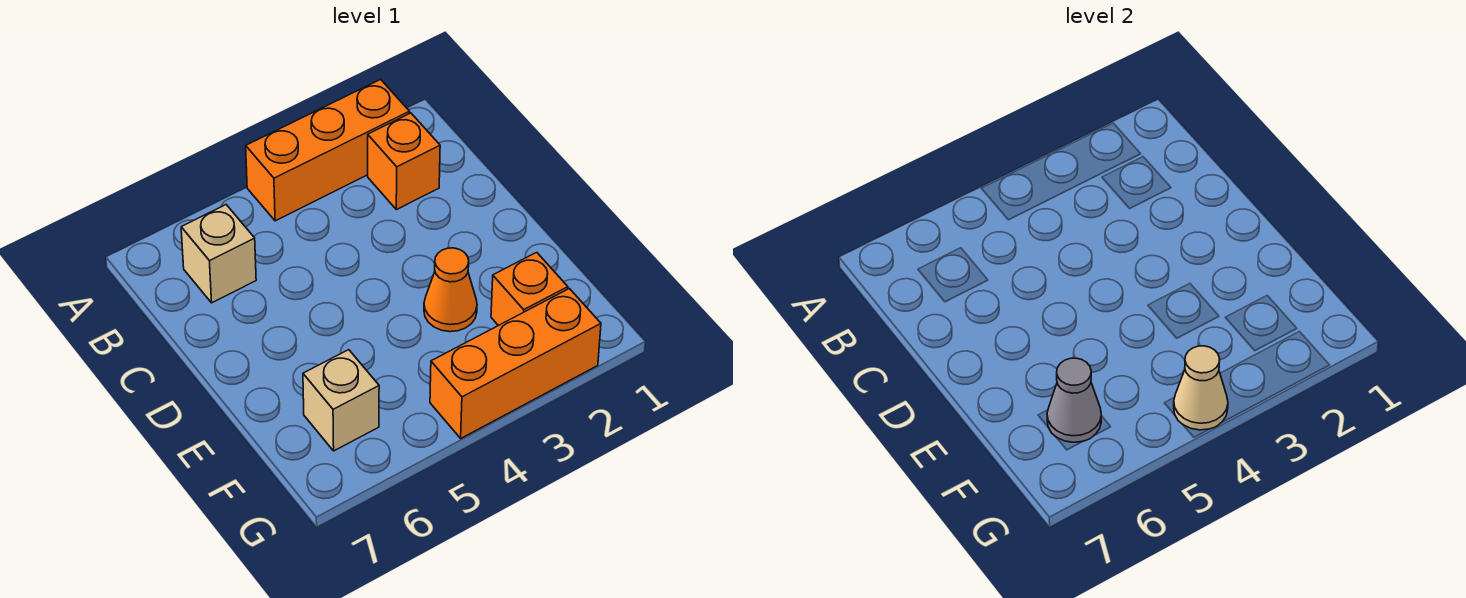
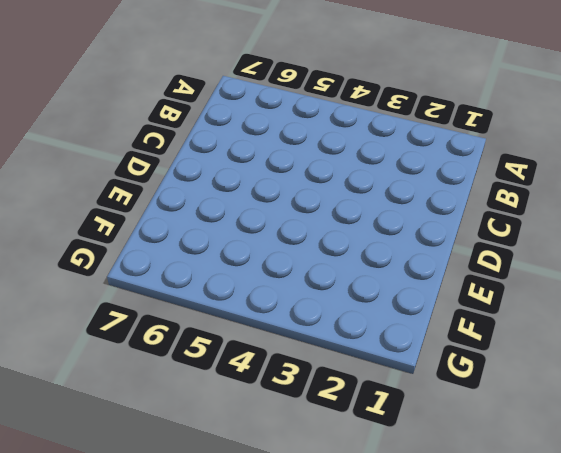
none -> orange brick A2:A4 level 1
none -> orange brick B2 level 1

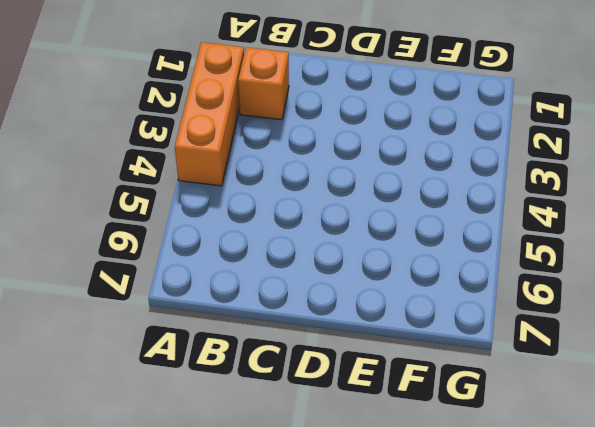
none -> tan brick B6 level 1
none -> orange cone E3 level 1

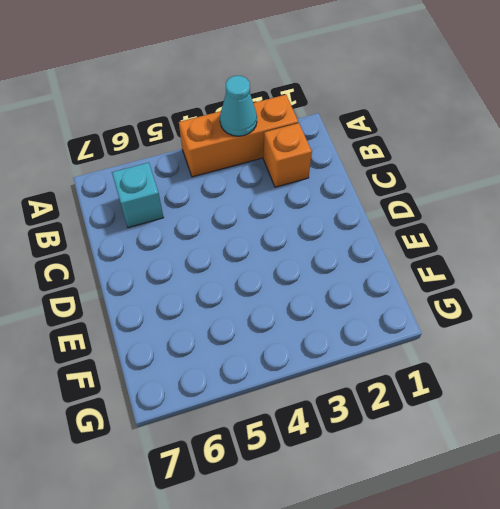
cyan cone A3 level 2 -> none
cyan brick B6 level 1 -> tan brick B6 level 1
none -> orange cone E3 level 1
none -> orange brick F2 level 1

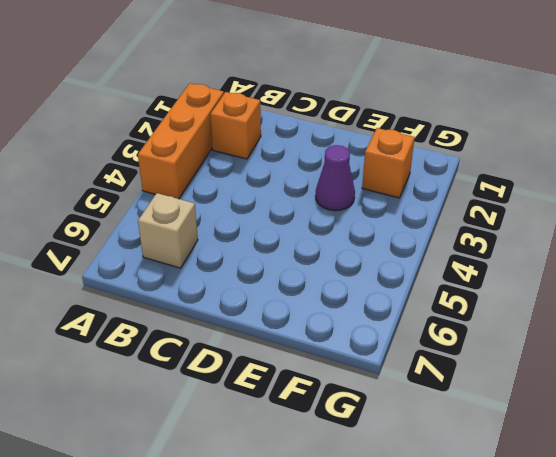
purple cone E3 level 1 -> orange cone E3 level 1
none -> tan brick F6 level 1
none -> orange brick G2:G4 level 1

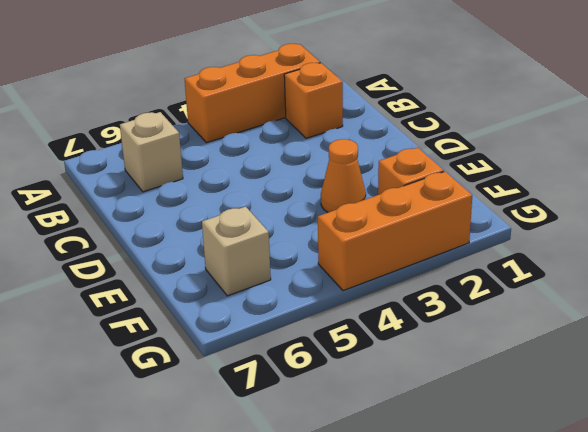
none -> grey cone F6 level 2
none -> tan cone G4 level 2

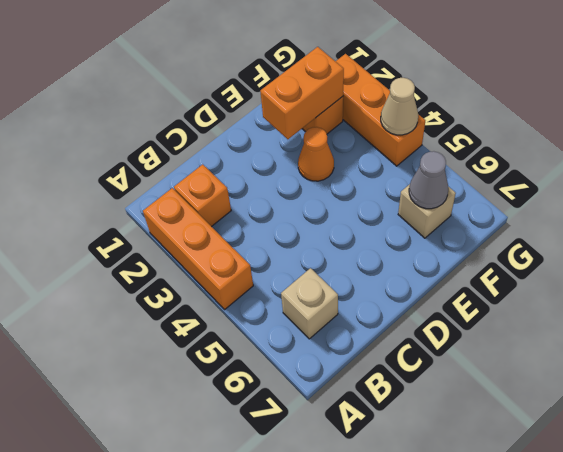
orange brick E2:F2 level 2 -> none

